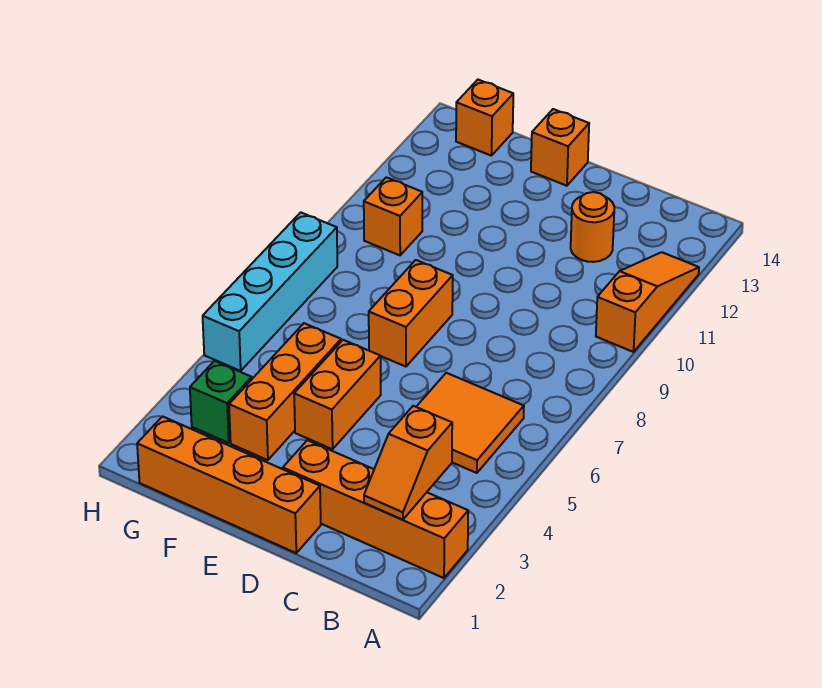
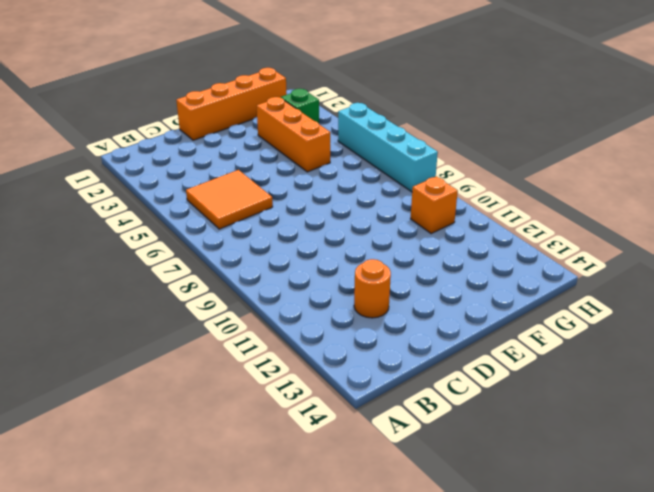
none -> orange brick A2:D2 level 1
none -> orange slope A10:A12 level 1 top 10
none -> orange brick E4:E5 level 1

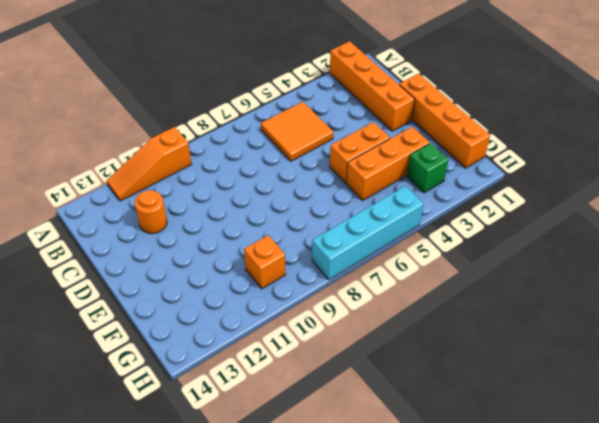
none -> orange brick E7:E8 level 1
none -> orange brick E14 level 1
none -> orange brick G14 level 1

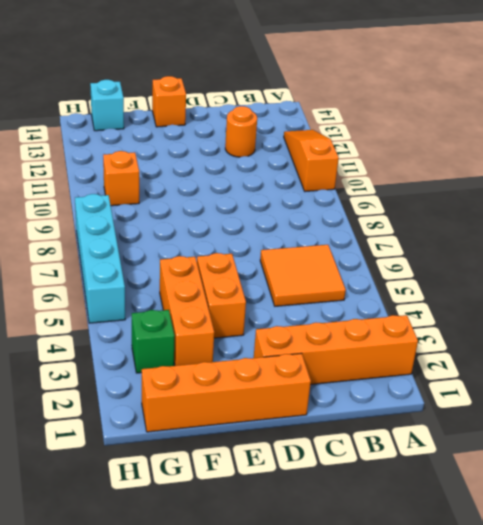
cyan brick G14 level 1 -> orange brick G14 level 1
none -> orange brick E7:E8 level 1
none -> orange slope B2:B3 level 2 top 3

